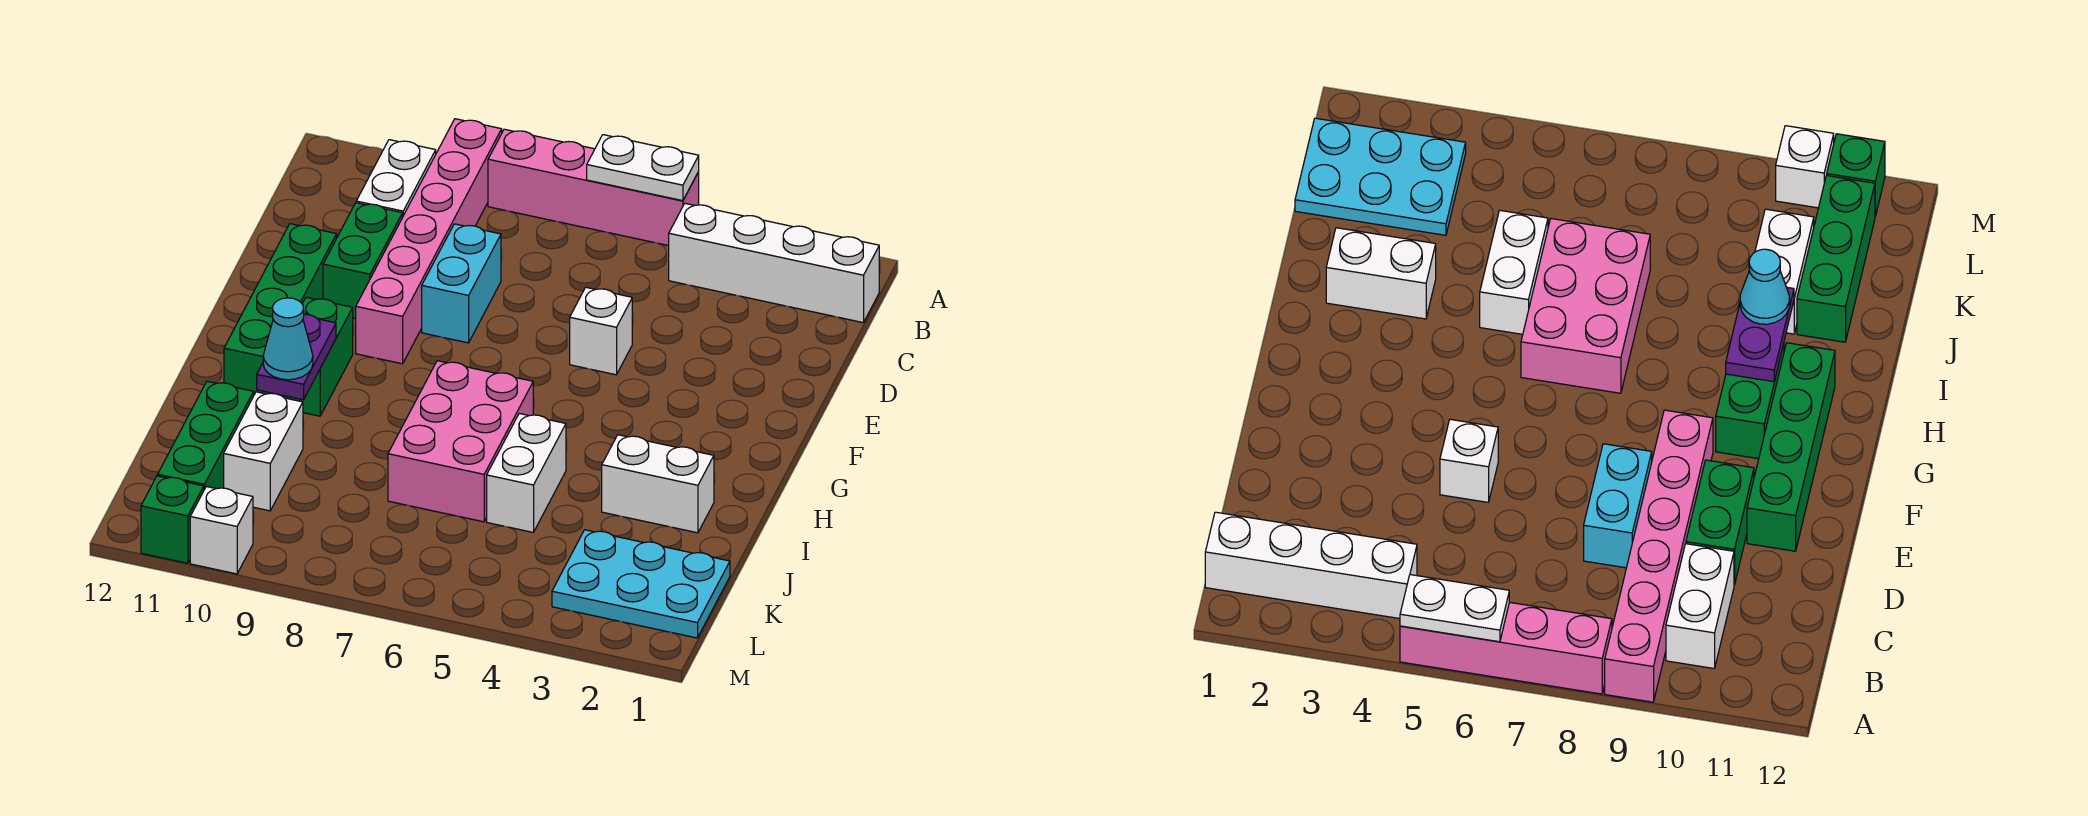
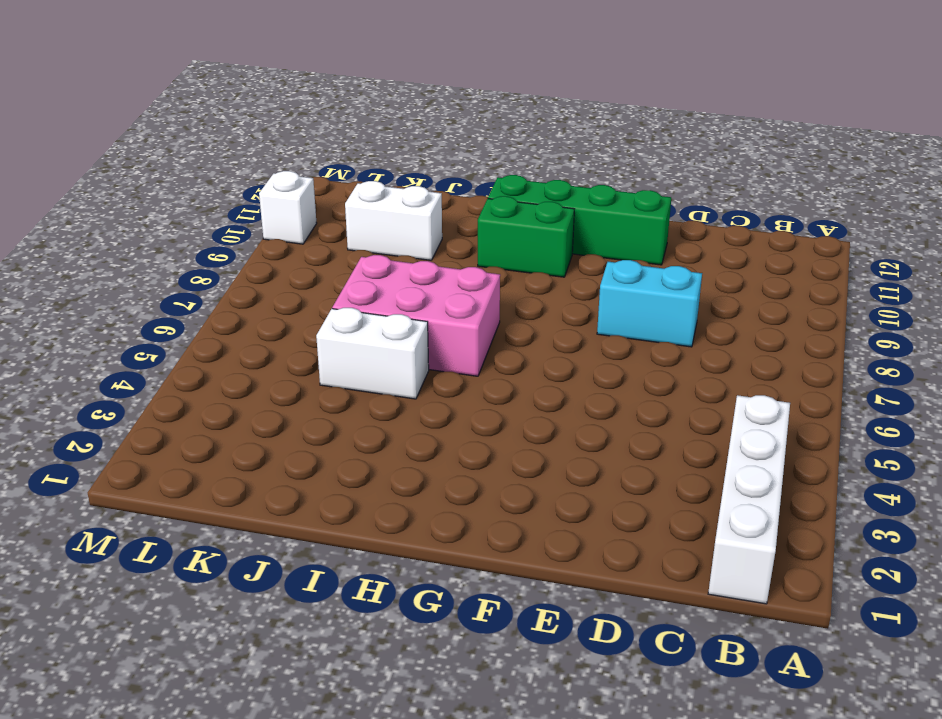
none -> pink brick A5:A8 level 1
none -> pink brick A9:F9 level 1
none -> white brick B10:C10 level 1

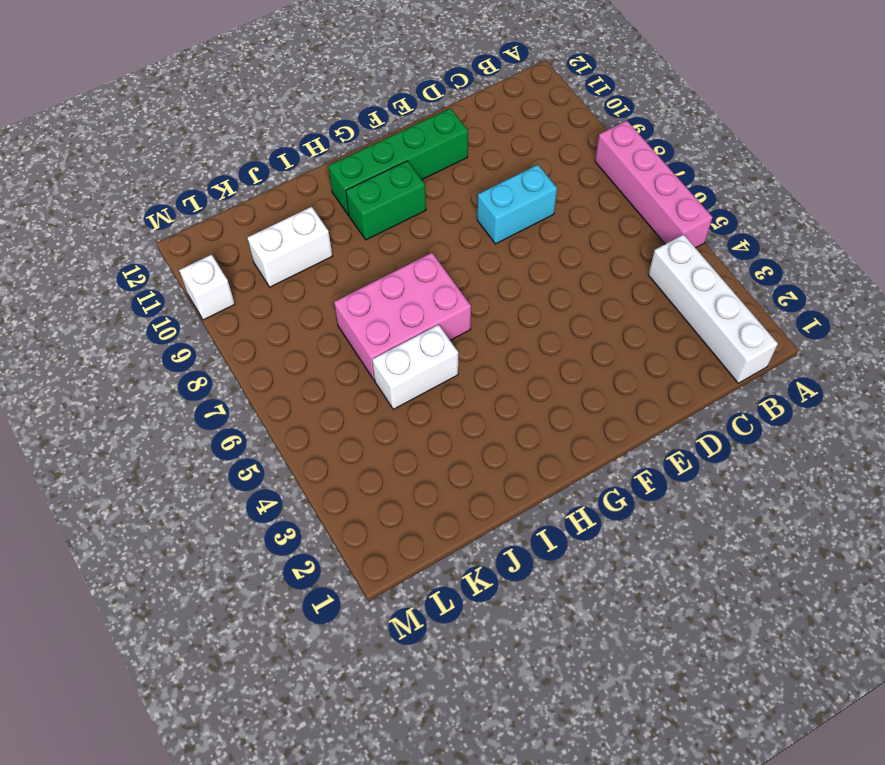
none -> pink brick A9:F9 level 1
none -> white brick B10:C10 level 1
none -> green brick D10:E10 level 1

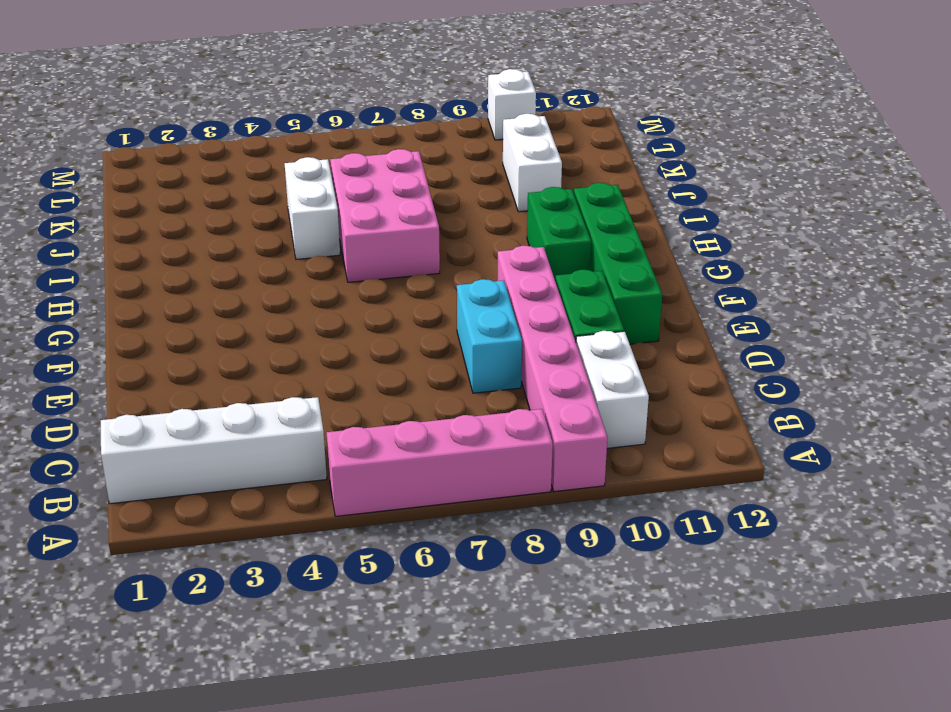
none -> white brick E5 level 1
none -> white brick I2:I3 level 1
none -> green brick J11:L11 level 1

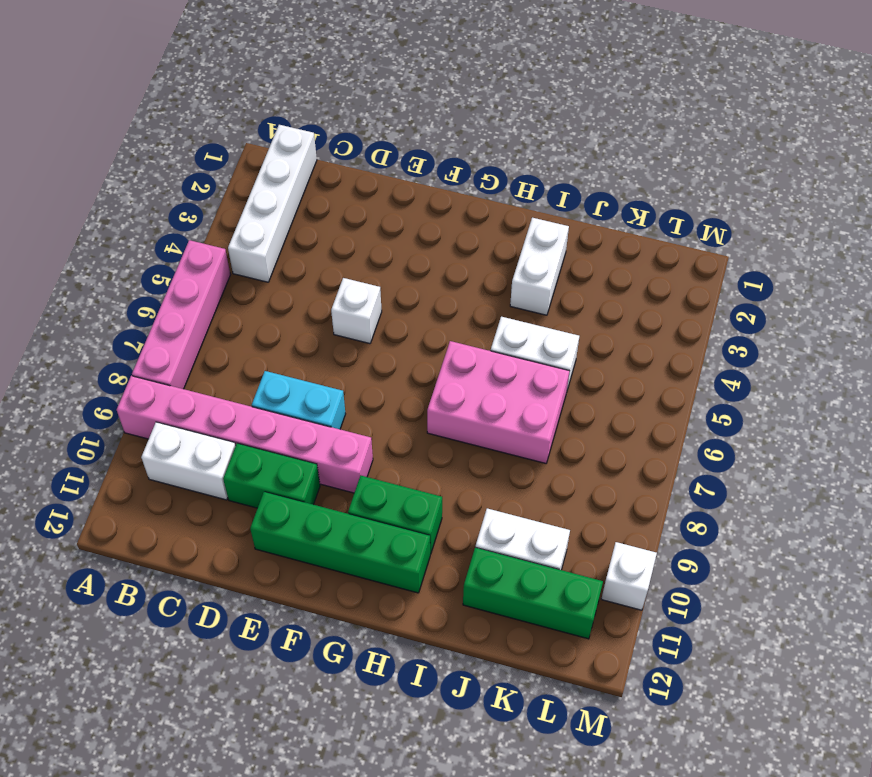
none -> cyan plate K1:L3 level 1
none -> green brick M11 level 1
none -> white plate A5:A6 level 2

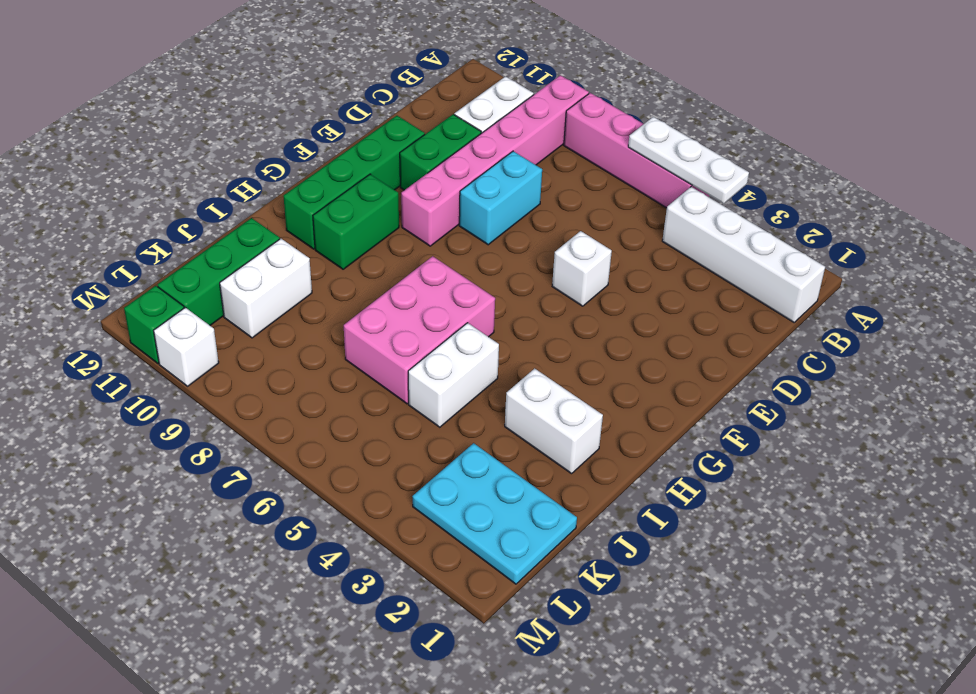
white plate A4:A6 level 2 -> white plate A5:A6 level 2
none -> purple plate H10:I10 level 2
none -> cyan cone I10 level 3

